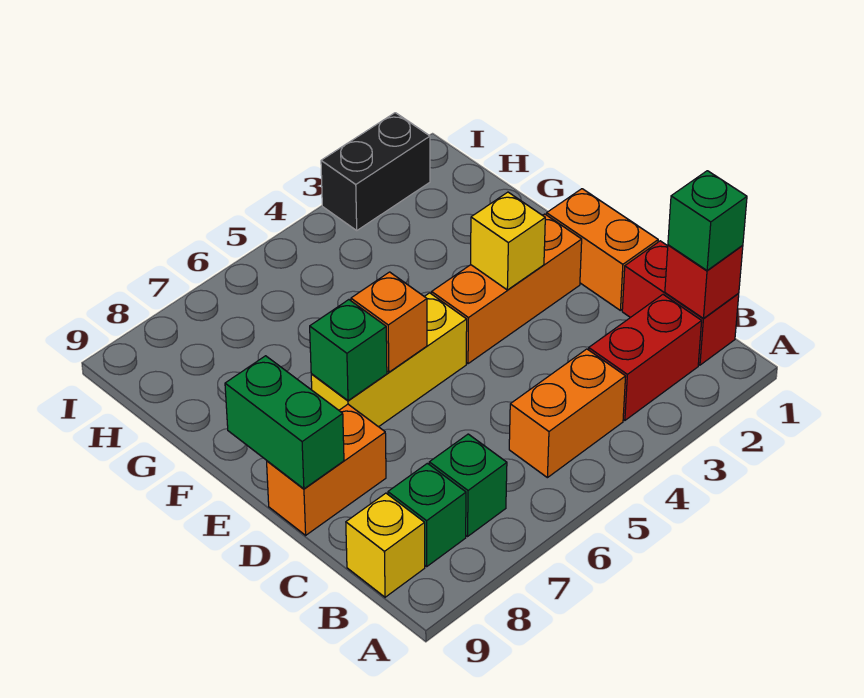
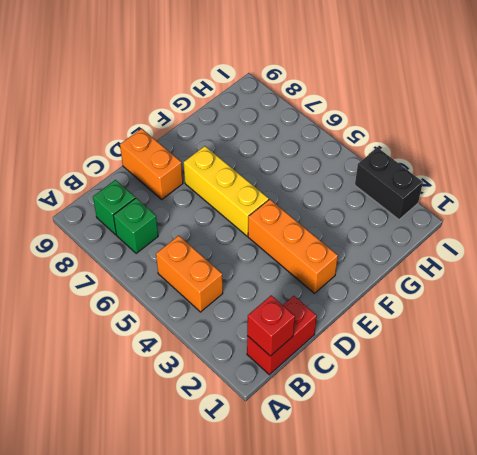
none -> red brick B2:B3 level 1
none -> yellow brick B9 level 1
none -> orange brick D1:E1 level 1

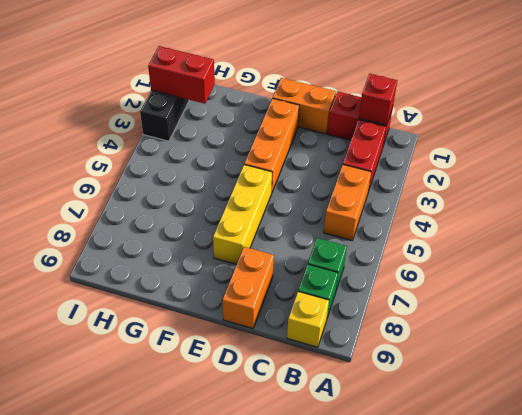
red brick H2:I2 level 2 -> none
none -> green brick D9:E9 level 2
none -> yellow brick E3 level 2
none -> orange brick E6 level 2

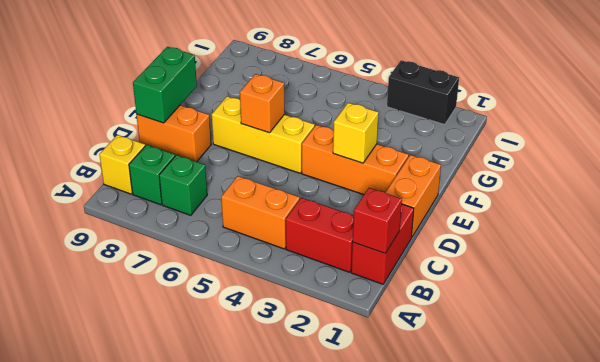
none -> green brick E7 level 2
none -> green brick B1 level 3

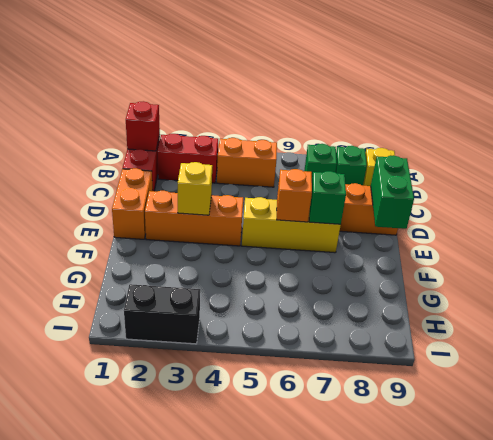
none -> green brick B1 level 3

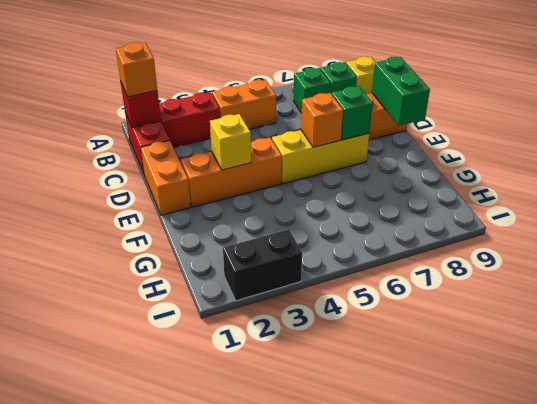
orange brick B1 level 3 -> green brick B1 level 3

